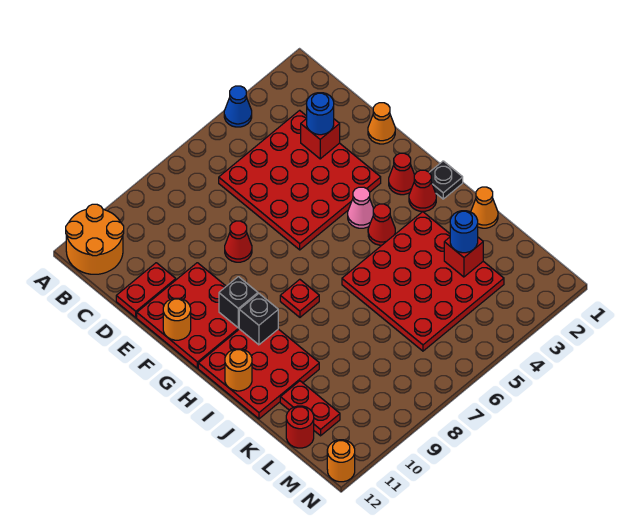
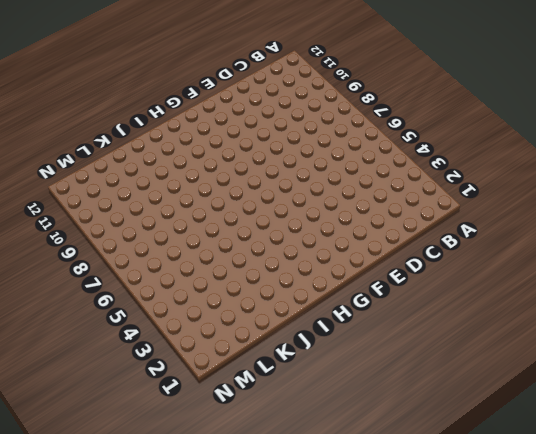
none -> blue cone A4 level 1
none -> orange round brick A11:B12 level 1
none -> red plate C3:F6 level 1

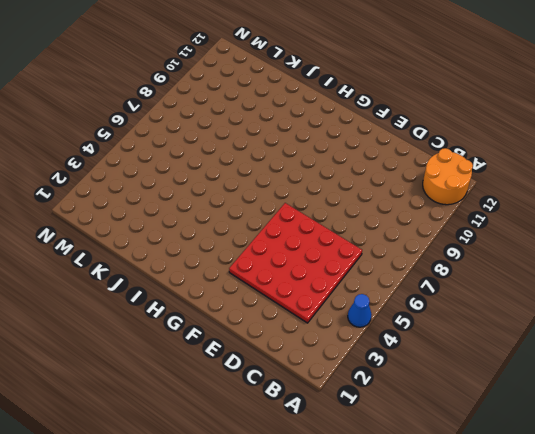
none -> red plate D11:D12 level 1
none -> orange cone E1 level 1
none -> red cone E8 level 1

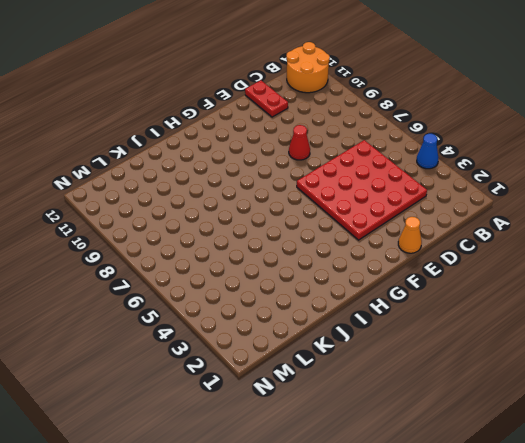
none -> red plate E10:G12 level 1
none -> red cone G2 level 1
none -> pink cone G4 level 1

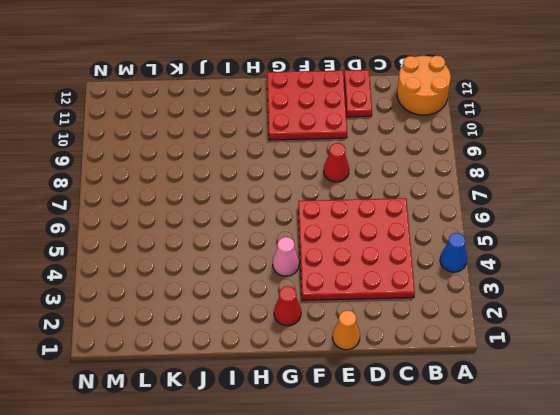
none -> black plate H1 level 1
none -> red cone H2 level 1
none -> red cone H4 level 1

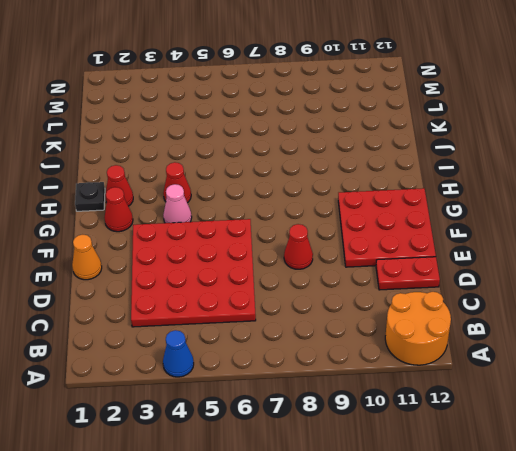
none -> red plate H8 level 1
none -> red plate H10:J12 level 1
none -> red plate I3:L6 level 1

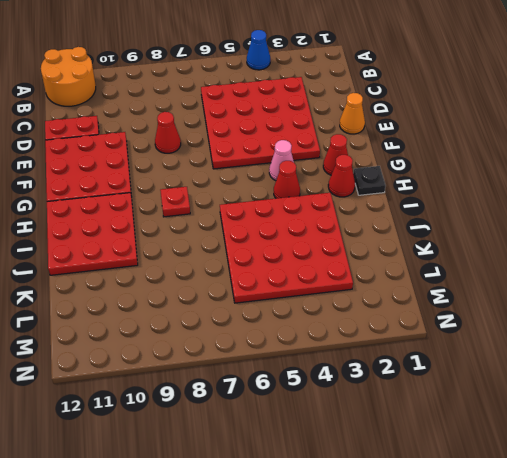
none -> orange cone J1 level 1
none -> red plate K11:L11 level 1
none -> red round brick L12 level 1

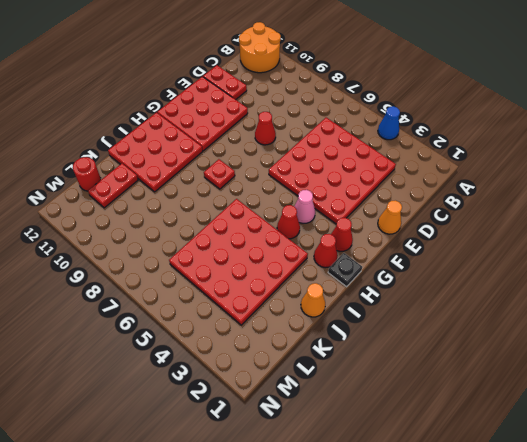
none -> orange round brick N12 level 1
none -> red brick D3 level 2
none -> orange round brick F12 level 2

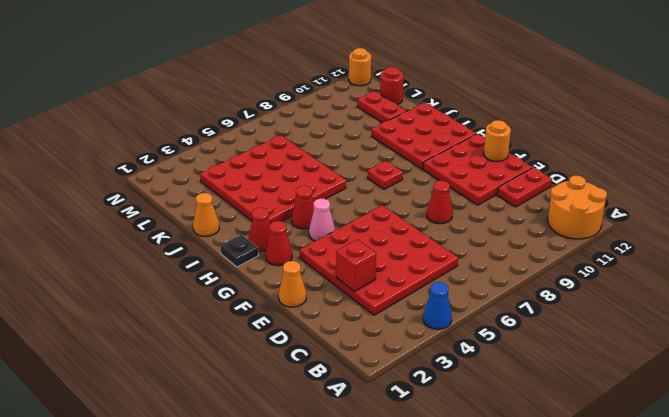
none -> black brick G10 level 2
none -> black brick H10 level 2
none -> orange round brick I12 level 2

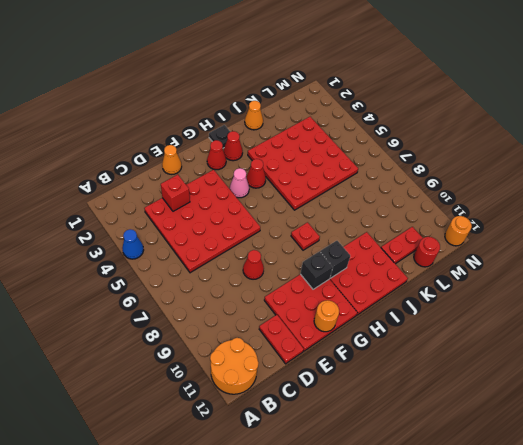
none -> orange round brick I12 level 2
none -> red brick K3 level 2
none -> blue round brick D3 level 3

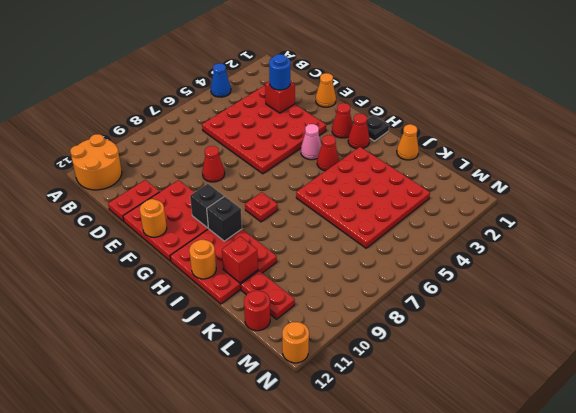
red brick J11 level 2 -> red brick K3 level 2
none -> blue round brick K3 level 3

